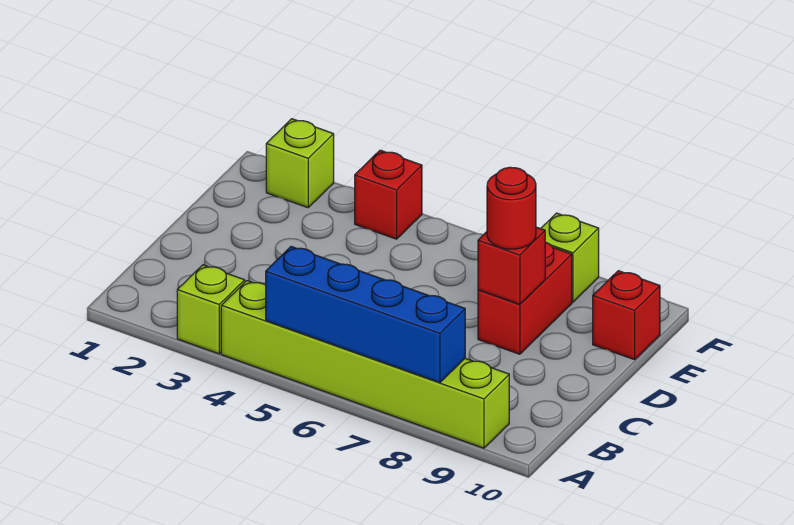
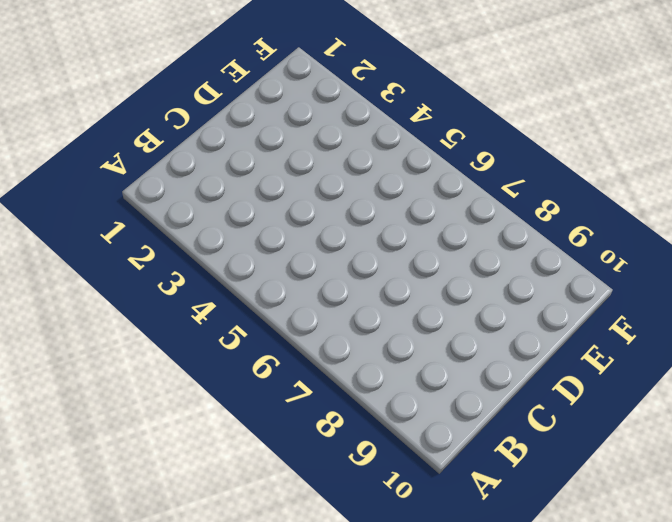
none -> lime brick A3 level 1
none -> lime brick A4:A9 level 1

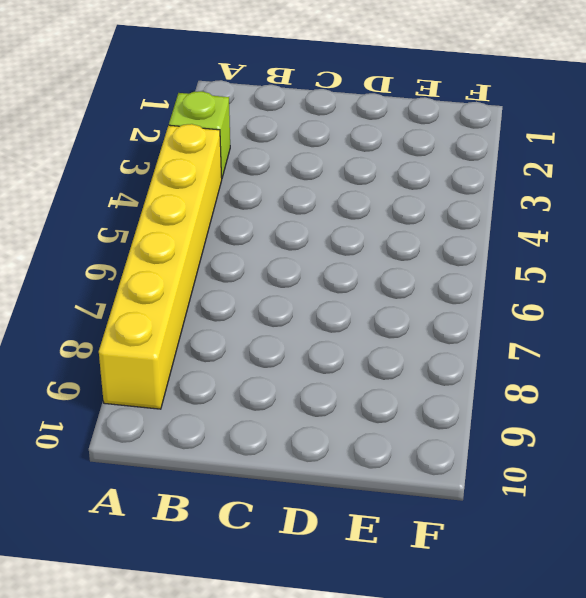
yellow brick A4:A9 level 1 -> lime brick A4:A9 level 1
none -> red brick D8:E8 level 1
none -> red brick E10 level 1

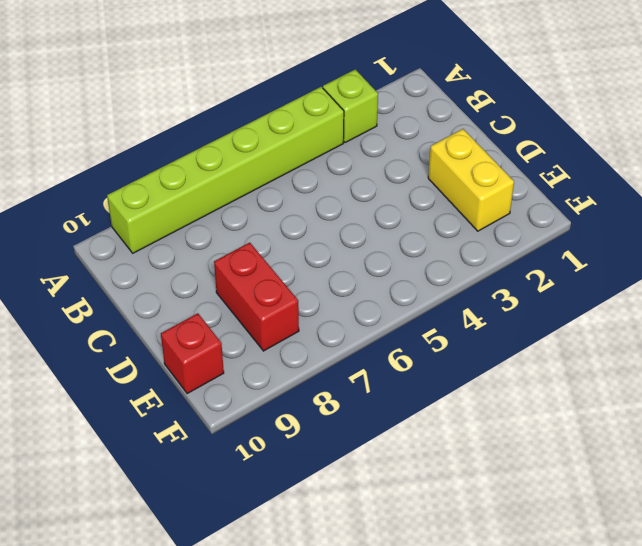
yellow brick D2:E2 level 1 -> none
none -> lime brick F2 level 1
none -> red brick F4 level 1

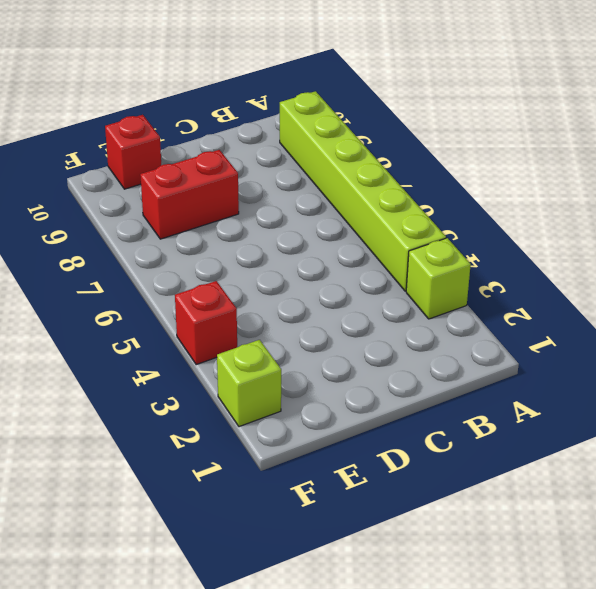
none -> lime brick F8 level 1
none -> blue brick A5:A8 level 2

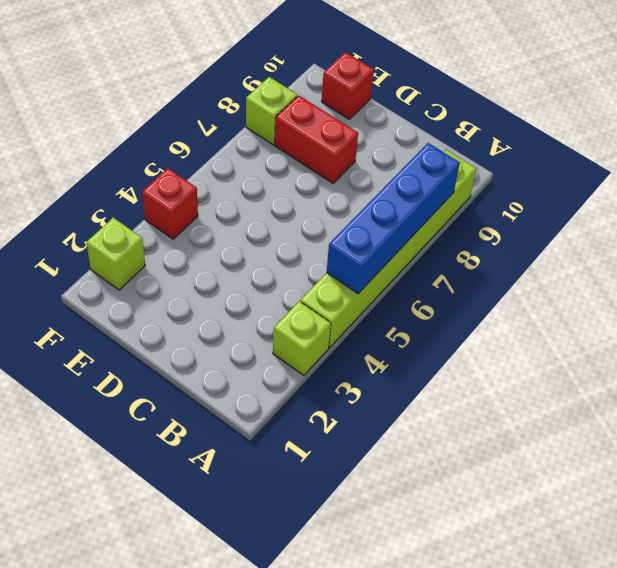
none -> red brick D8 level 2
none -> red round brick D8 level 3

